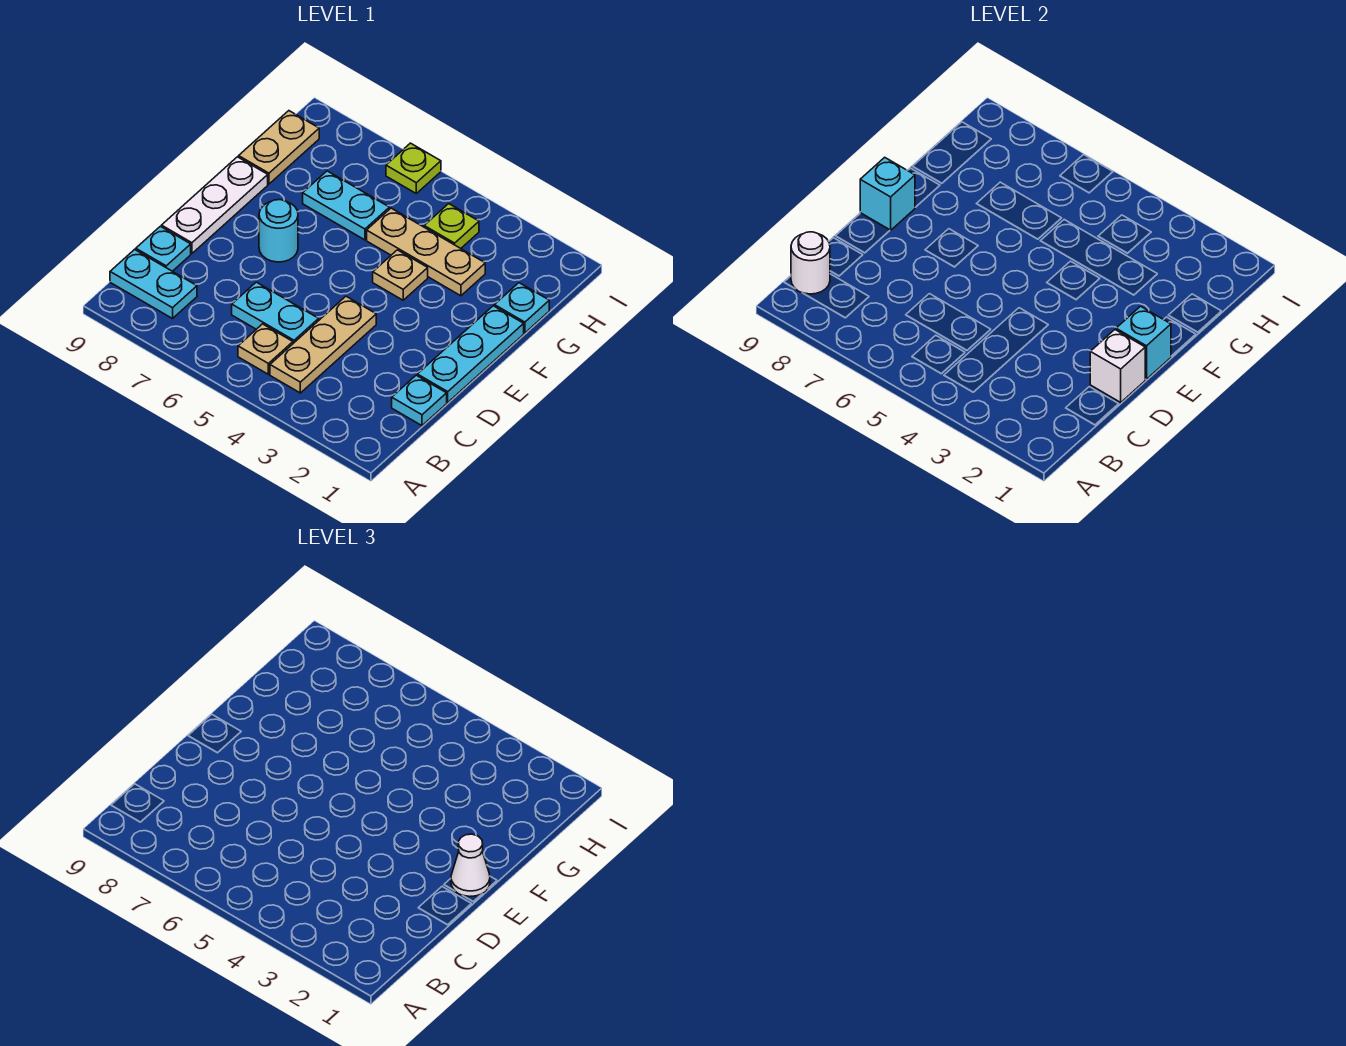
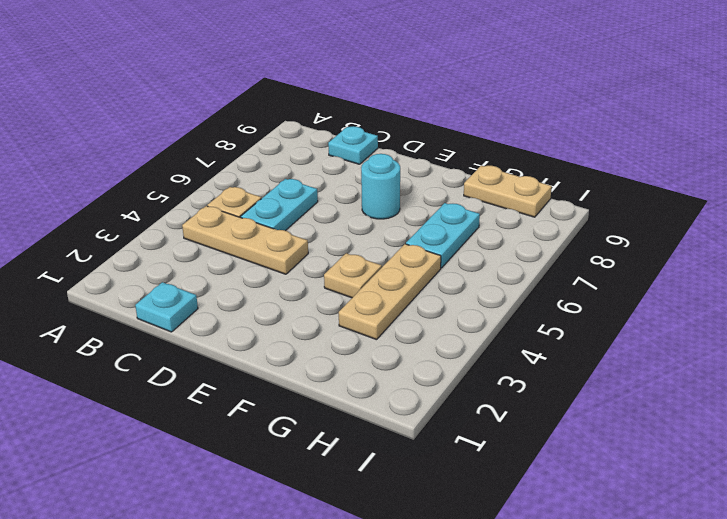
none -> cyan plate B8:B9 level 1
none -> cyan plate D1:F1 level 1
none -> white plate D9:F9 level 1

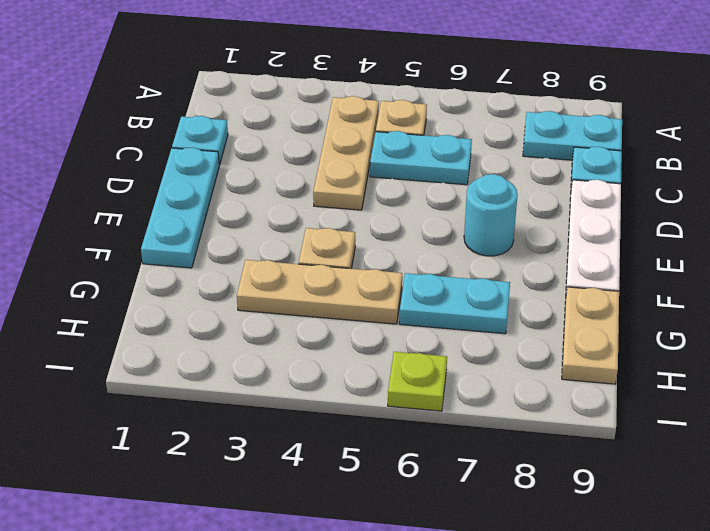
none -> cyan plate G1 level 1
none -> lime plate H4 level 1
none -> white round brick B9 level 2

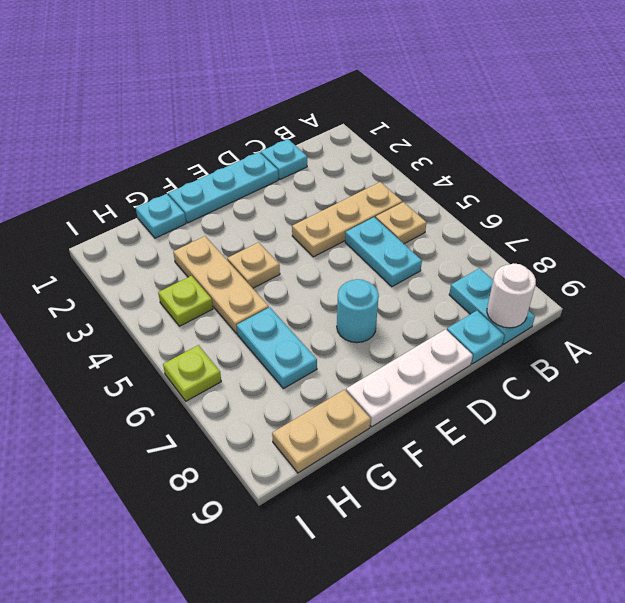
none -> white brick D1 level 2
none -> cyan brick E1 level 2
none -> cyan brick E9 level 2

